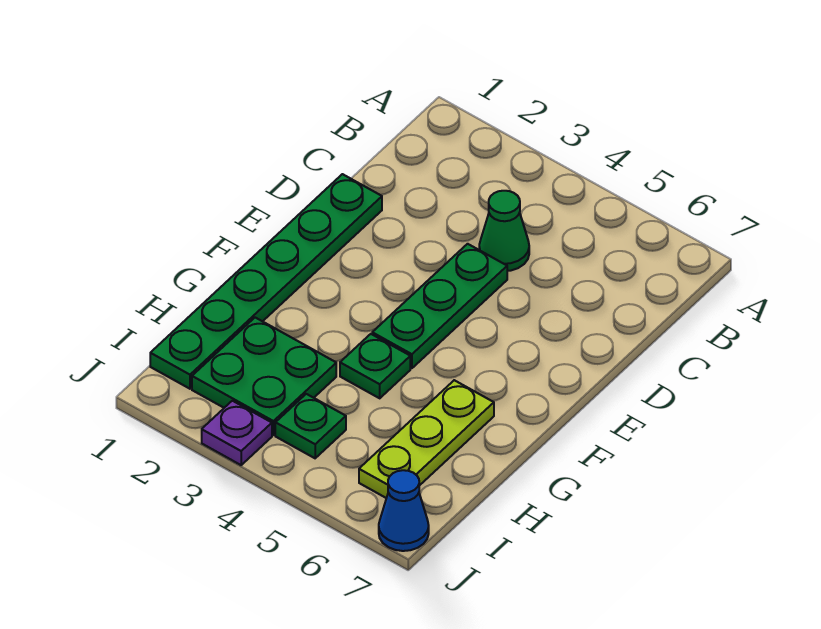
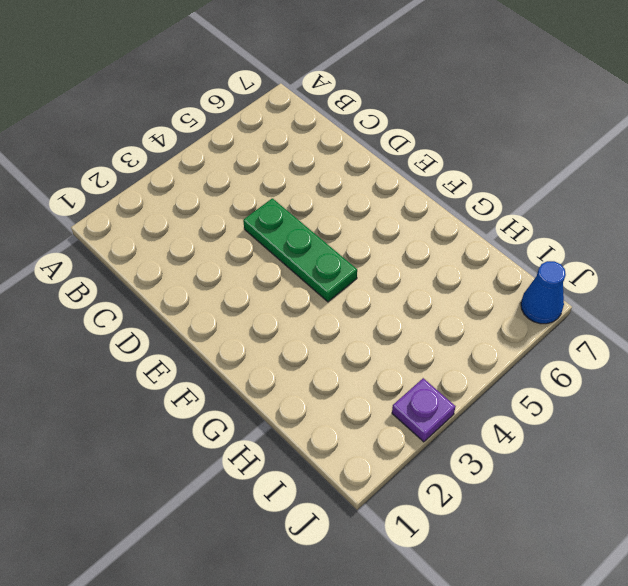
none -> green cone C4 level 1
none -> green plate D1:I1 level 1

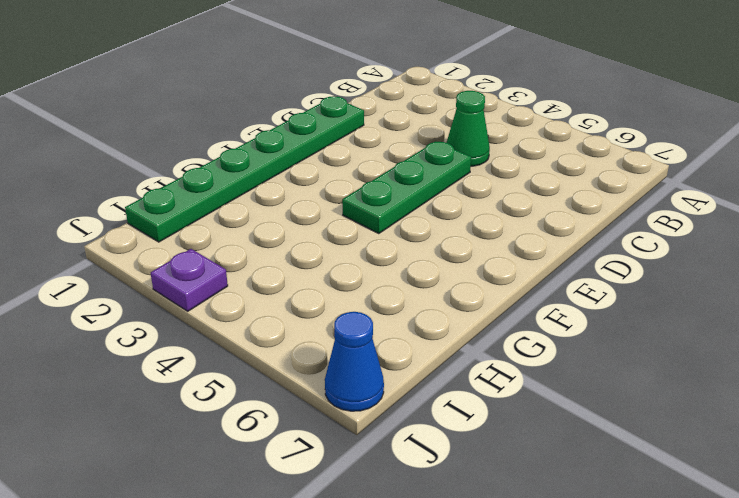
none -> green plate G4 level 1
none -> lime plate G6:I6 level 1

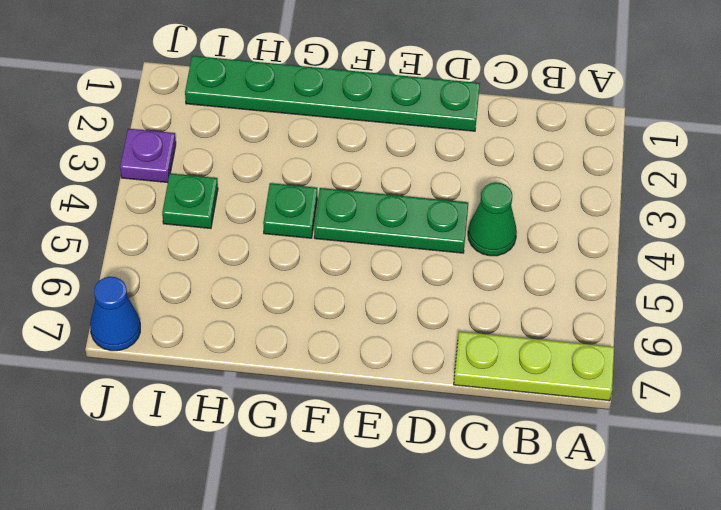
lime plate A7:C7 level 1 -> lime plate G6:I6 level 1
none -> green plate H2:I3 level 1

